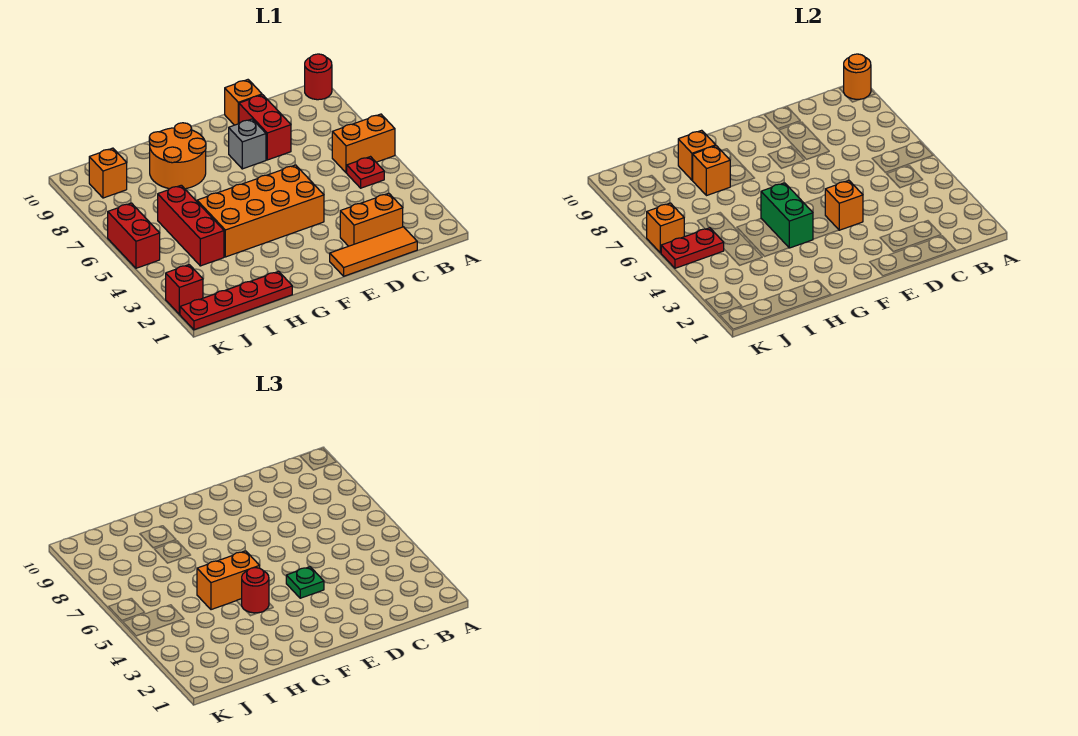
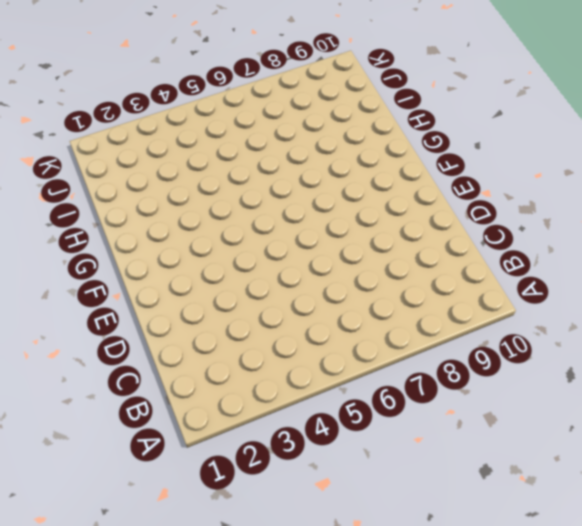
none -> orange brick A6:B6 level 1
none -> red round brick A10 level 1
none -> red plate B5 level 1

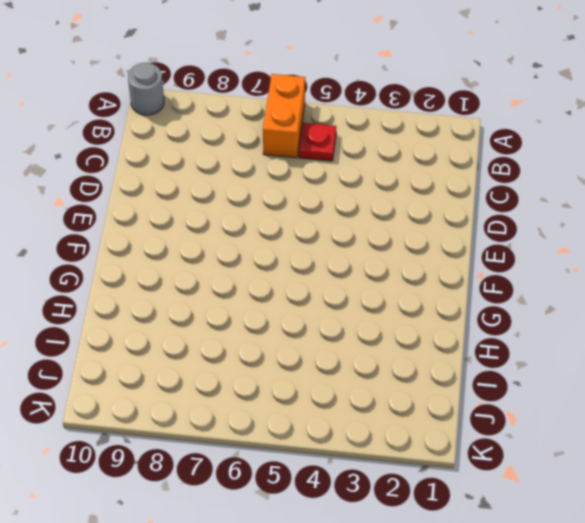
grey round brick A10 level 1 -> red round brick A10 level 1
none -> orange tile C1:E1 level 1
none -> orange brick C2:D2 level 1
none -> red brick D8:D9 level 1

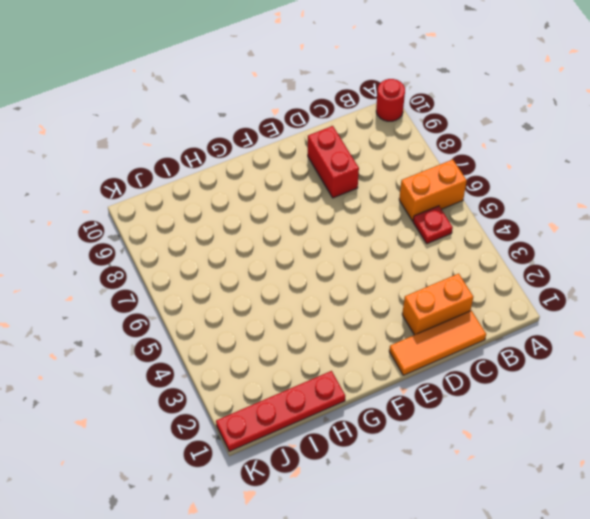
none -> orange brick D10 level 1
none -> orange brick E4:H5 level 1
none -> grey brick E8 level 1

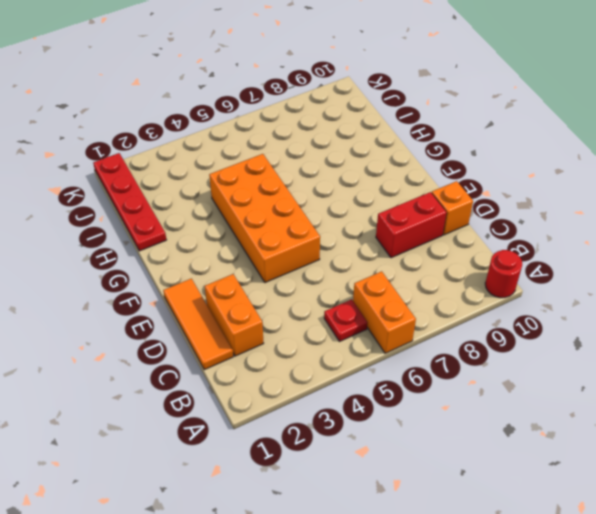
none -> grey brick E8 level 1
none -> orange round brick G8:H9 level 1
none -> red brick I4:I6 level 1

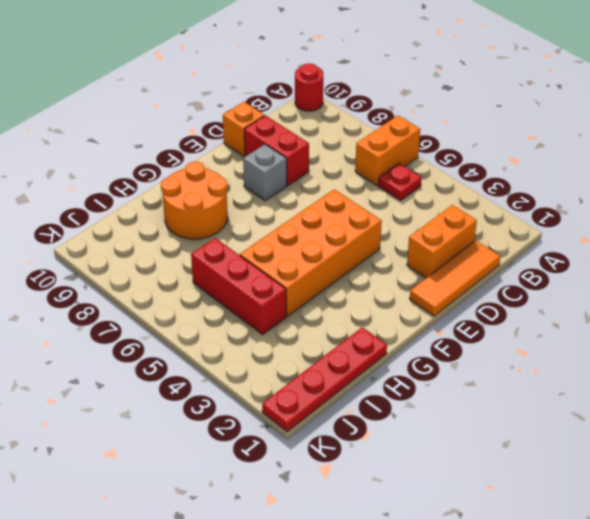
none -> orange brick J9 level 1
none -> red brick K2 level 1
none -> red brick K5:K6 level 1

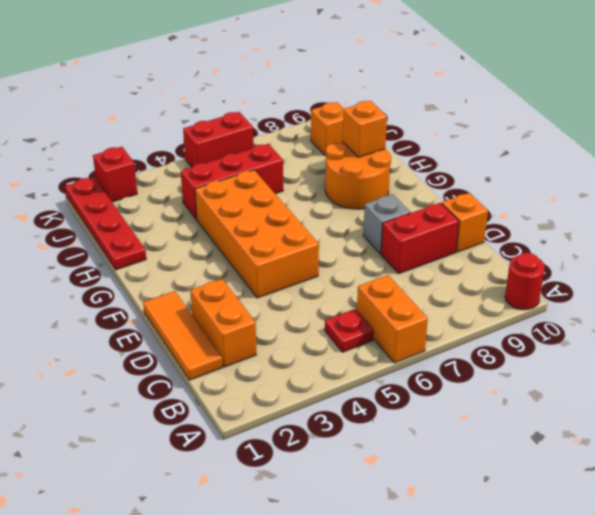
none -> orange round brick A10 level 2
none -> orange brick E4 level 2
none -> green brick G4:G5 level 2

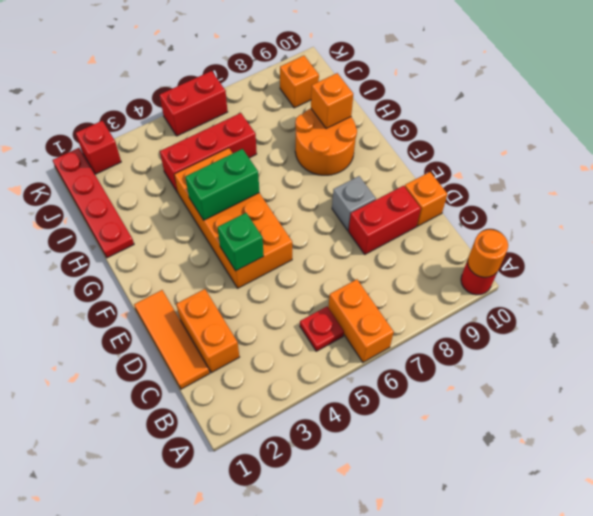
green brick E4 level 2 -> orange brick E4 level 2
none -> orange brick H8 level 2
none -> red plate J5:K5 level 2
none -> orange brick K6 level 2

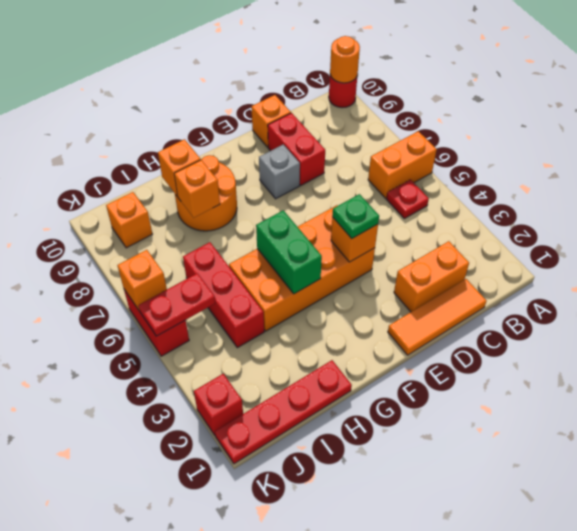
none -> red round brick G4 level 3
none -> orange brick G5:H5 level 3

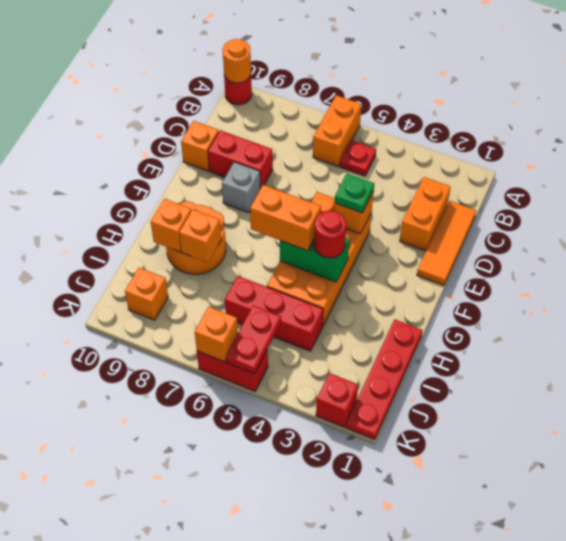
orange brick G5:G6 level 3 -> orange brick G5:H5 level 3

